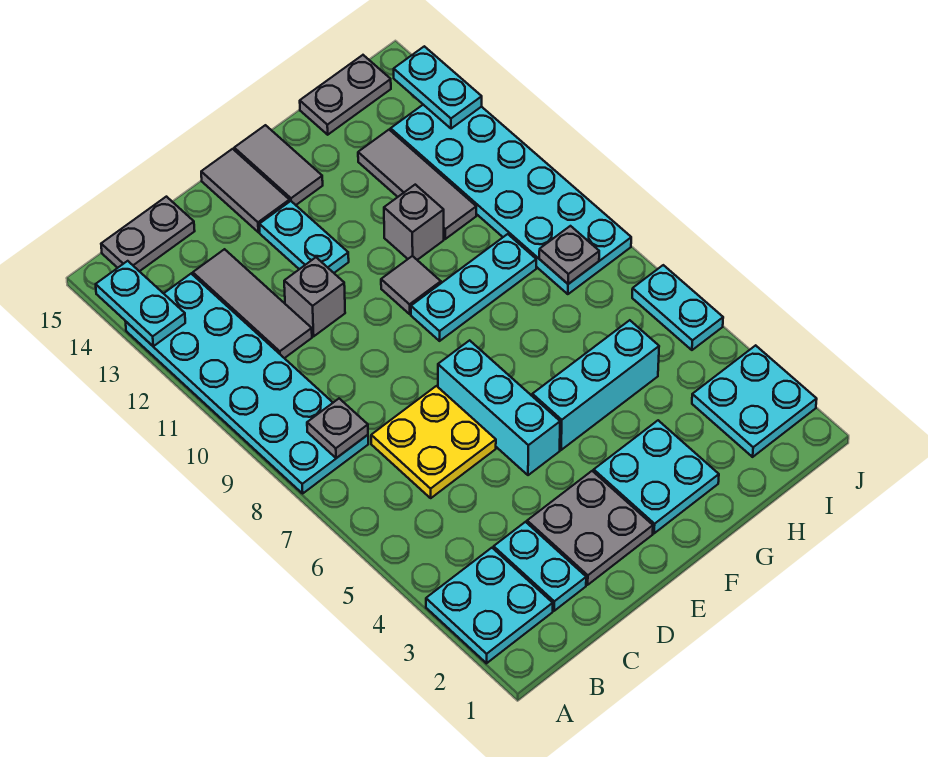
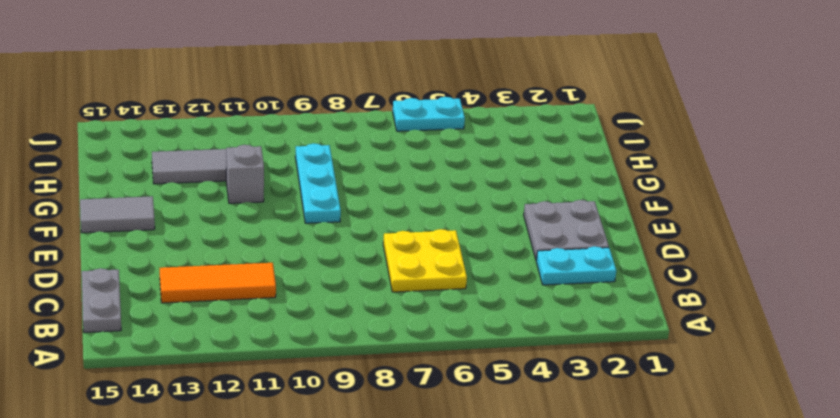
orange tile C11:C13 level 1 -> grey tile C11:C13 level 1
none -> cyan plate A2:B3 level 1
none -> cyan plate A8:B13 level 1
none -> grey brick D11 level 1

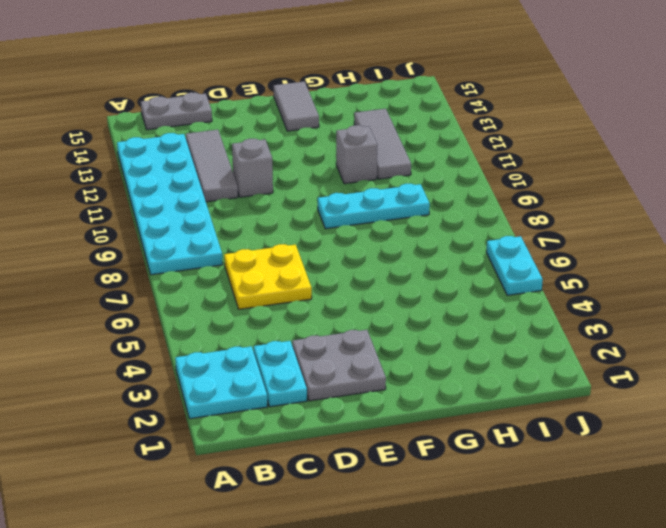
none -> cyan brick E5:E7 level 1
none -> cyan plate E12:E13 level 1
none -> grey tile E14:E15 level 1

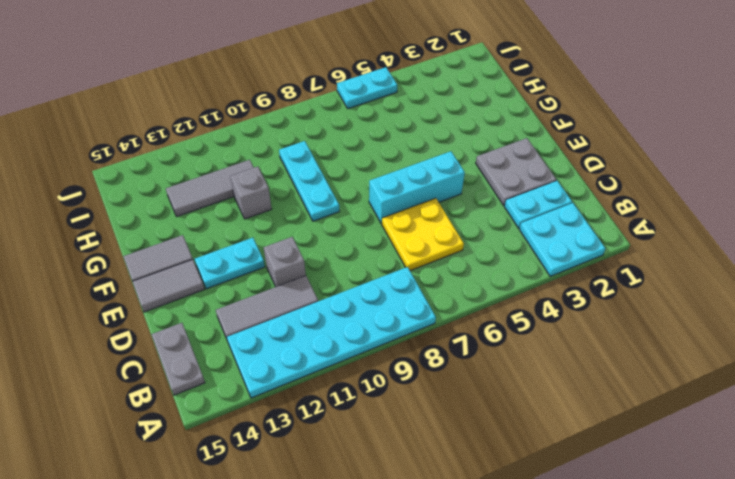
none -> cyan plate F2:G3 level 1
none -> cyan brick F5:H5 level 1
none -> grey tile F10 level 1

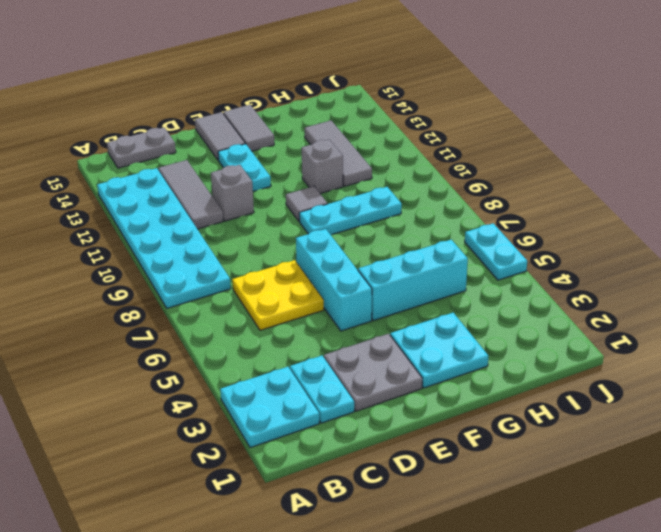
none -> grey plate H15:I15 level 1
none -> cyan plate I2:J3 level 1
none -> cyan plate I8:J13 level 1

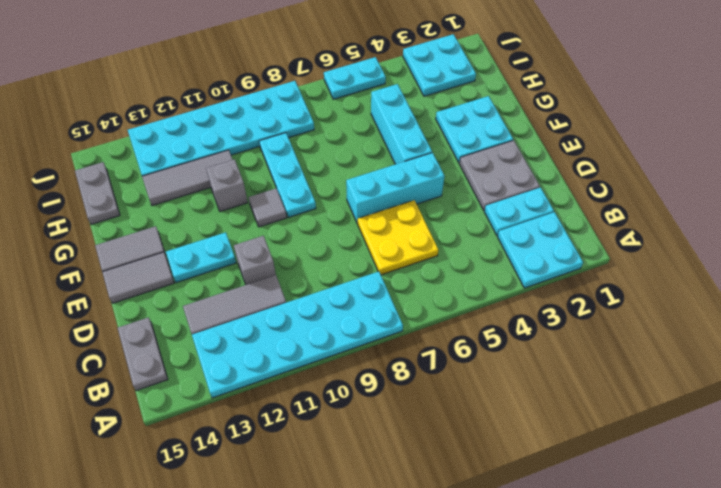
none -> cyan plate A13:A14 level 2
none -> grey plate B8 level 2
none -> grey plate I8 level 2

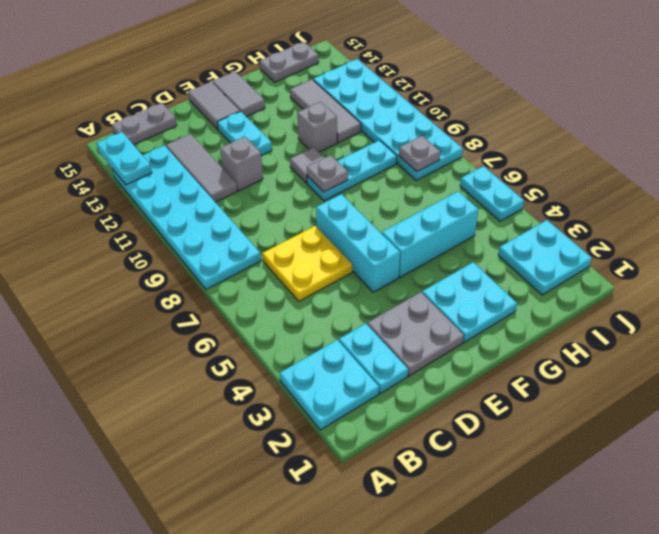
grey plate F9 level 2 -> grey plate B8 level 2
none -> cyan plate J13:J14 level 2

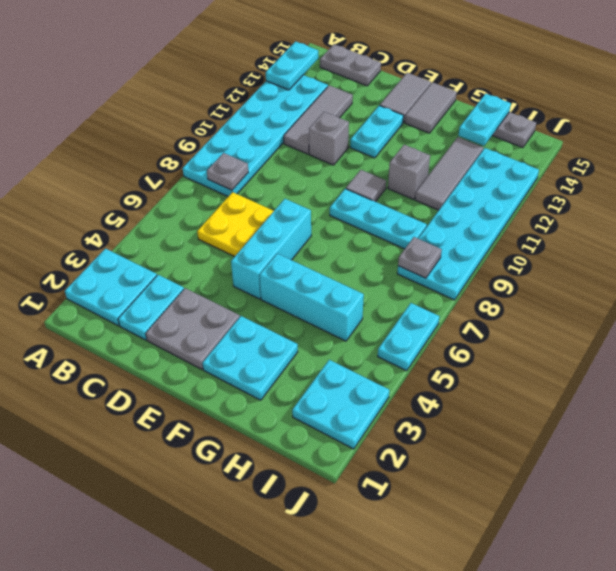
cyan plate H14:H15 level 2 -> cyan plate J13:J14 level 2

